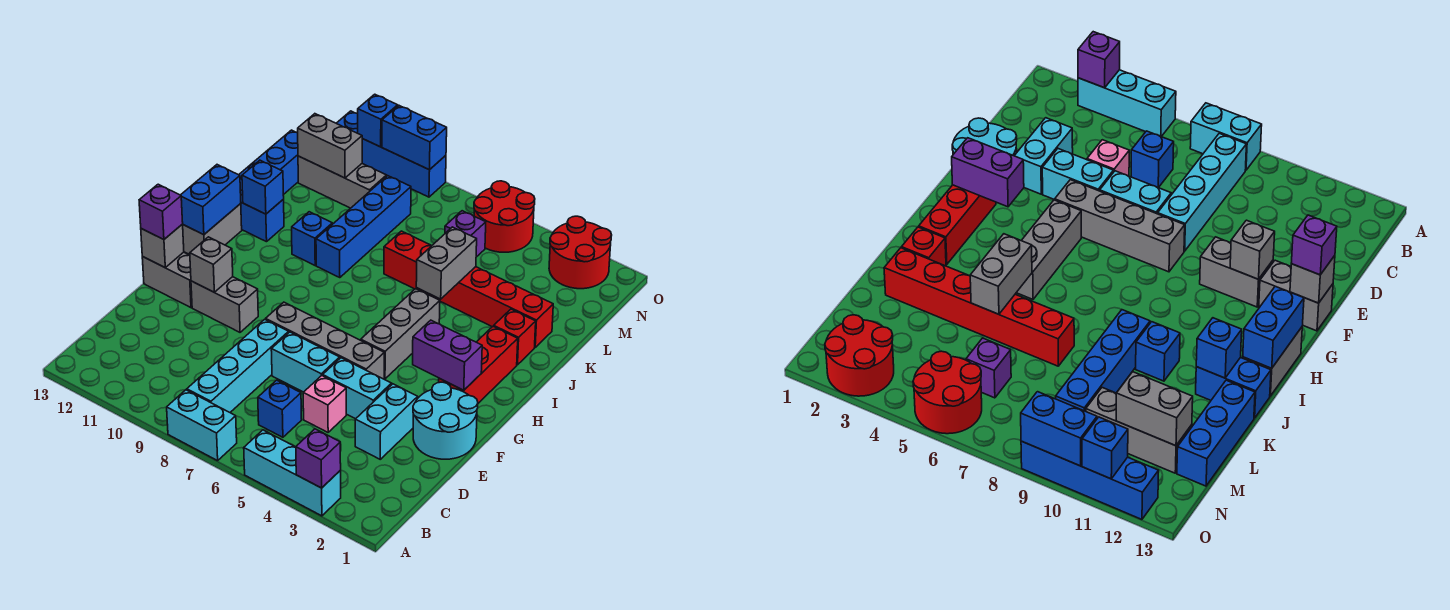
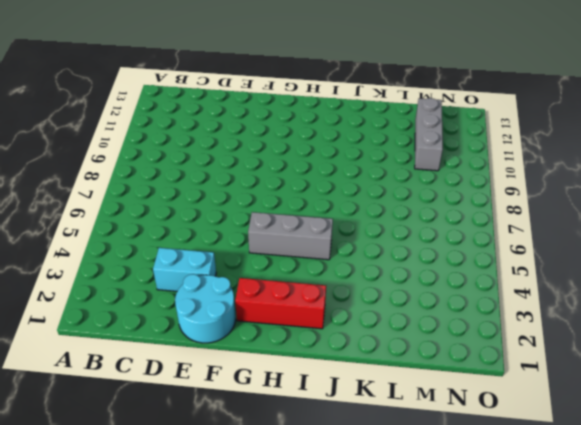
none -> cyan brick A3:A5 level 1
none -> cyan brick A7:A8 level 1
none -> cyan brick B8:E8 level 1
none -> blue brick C6 level 1

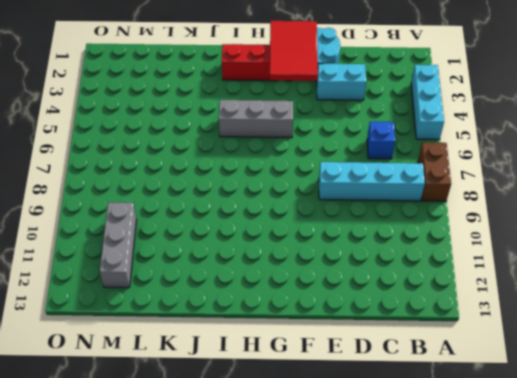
brown brick A7:A8 level 1 -> cyan brick A7:A8 level 1
red tile F1:G3 level 2 -> purple brick G2:G3 level 2
none -> pink brick D5 level 1
none -> cyan brick E4:E5 level 1
none -> cyan brick E6:E7 level 1
none -> grey brick F5:F8 level 1

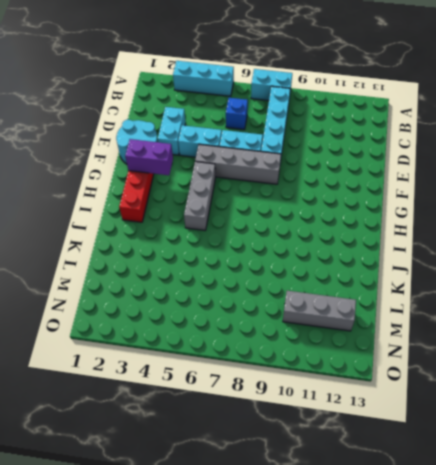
none -> pink brick D5 level 1
none -> grey brick F10:F11 level 1
none -> grey brick F12:F13 level 1
none -> grey brick H13:I13 level 1

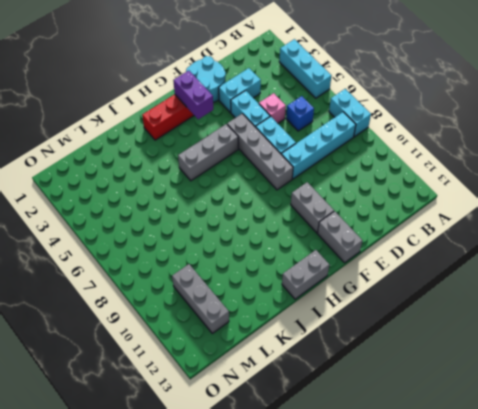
none -> red brick J2 level 1
none -> blue brick J9:M9 level 1
none -> blue brick J10 level 1
none -> blue brick J12:J13 level 1

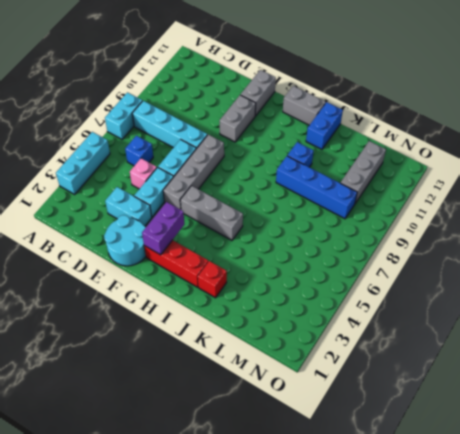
none -> red brick K2:K7 level 1
none -> blue brick K13:M13 level 1
none -> purple brick M6 level 1
none -> red round brick N2:O3 level 1

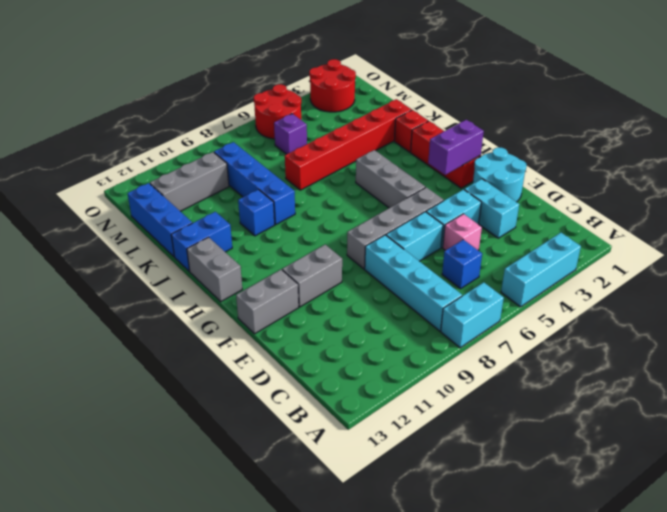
none -> blue brick O9:O12 level 1
none -> purple brick A3 level 2
none -> grey brick F11 level 2
none -> grey brick F13 level 2

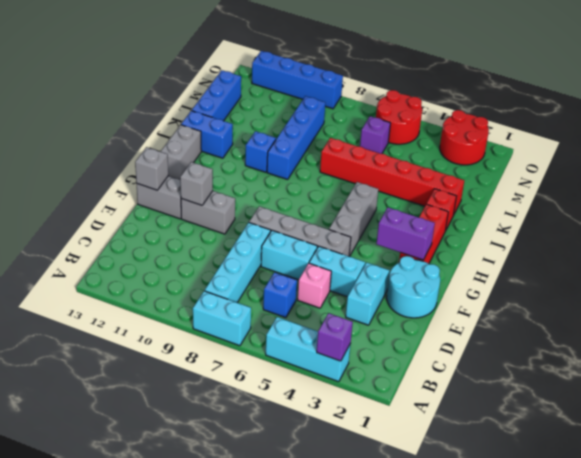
none -> grey brick M10:M12 level 1
none -> blue brick H13:I13 level 2
none -> grey brick J5:K5 level 2
none -> blue brick J12 level 2

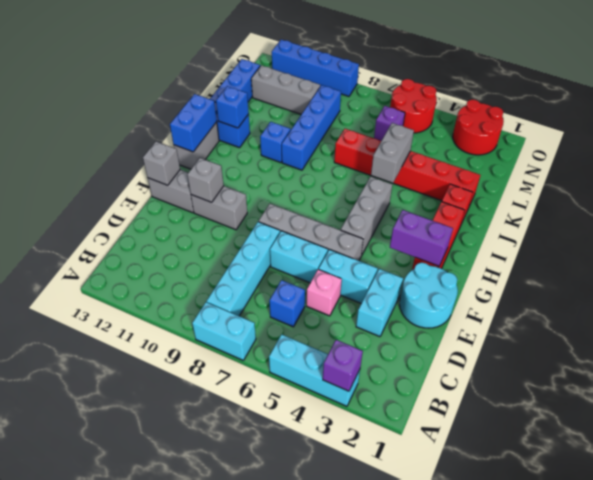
none -> grey brick M11:M12 level 2
none -> blue brick O9:O10 level 2
none -> blue brick O11 level 2
none -> purple brick F13 level 3

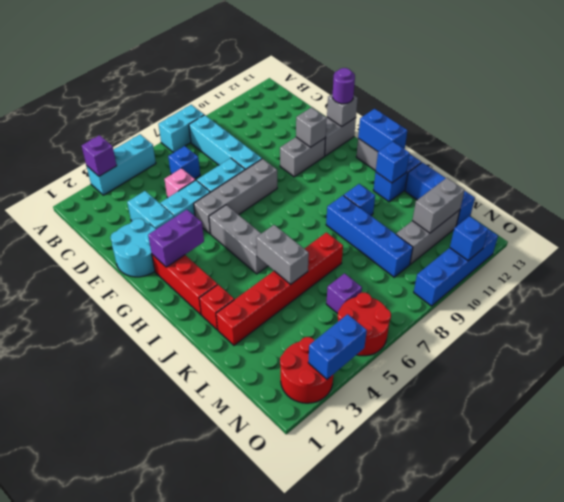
purple round brick F13 level 3 -> purple brick F13 level 3
blue brick O3:O4 level 2 -> blue brick O9:O10 level 2

